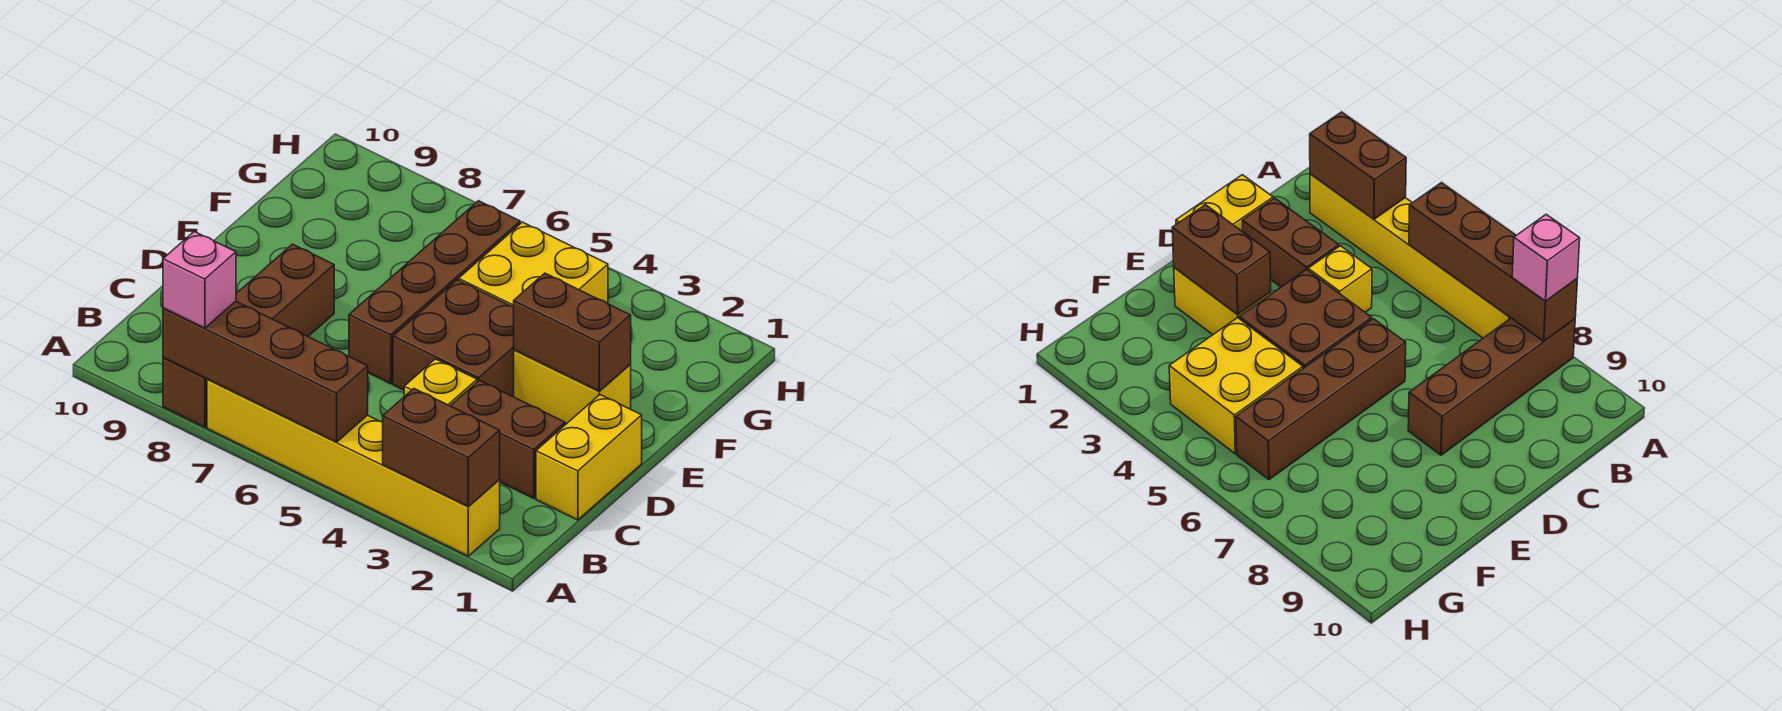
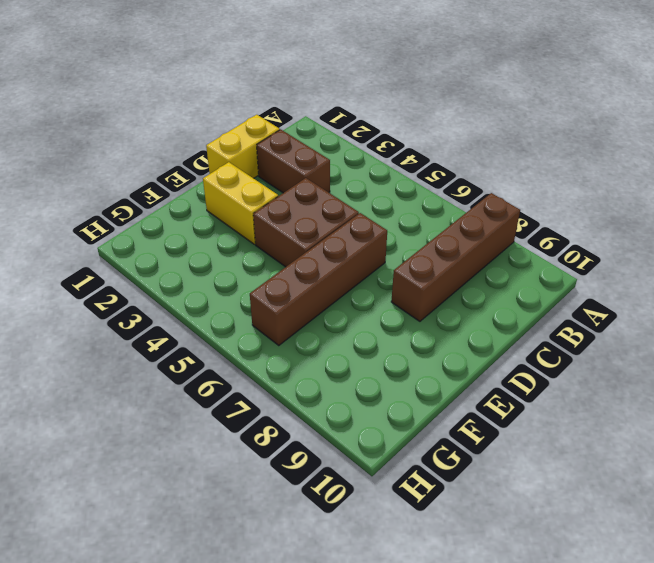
none -> yellow brick A2:A7 level 1
none -> yellow brick C4 level 1
none -> yellow brick F4:G5 level 1

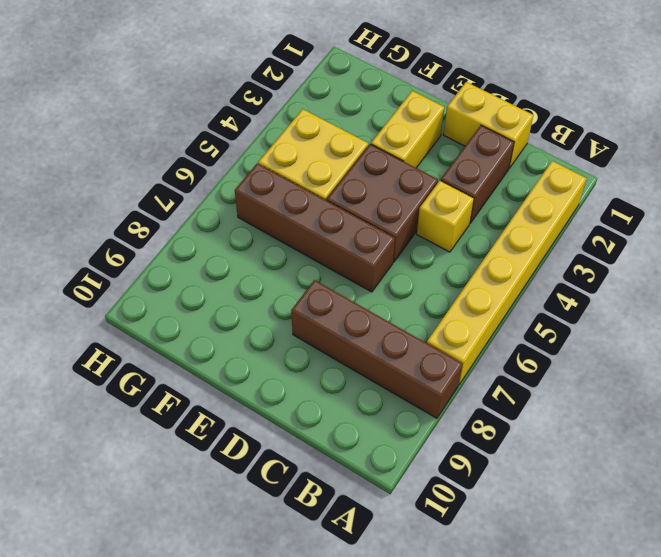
none -> brown brick A2:A3 level 2
none -> brown brick A5:A8 level 2
none -> brown brick E2:E3 level 2

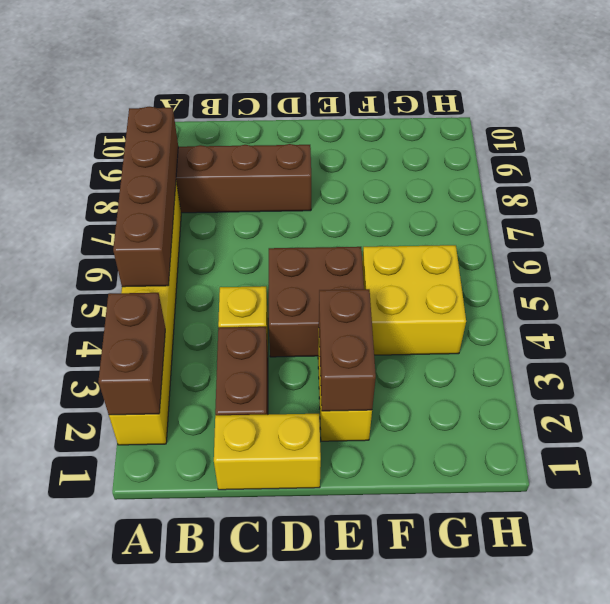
none -> brown brick D6:G6 level 1
none -> pink brick A8 level 3

